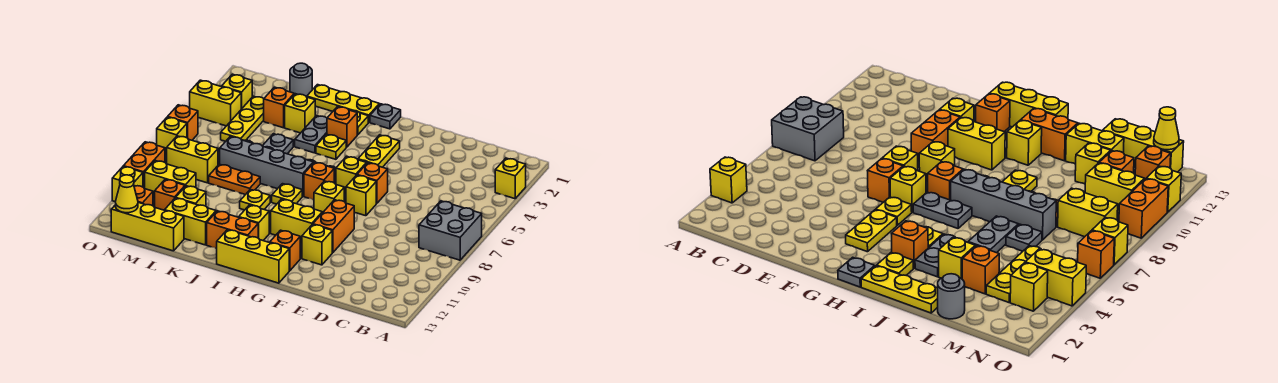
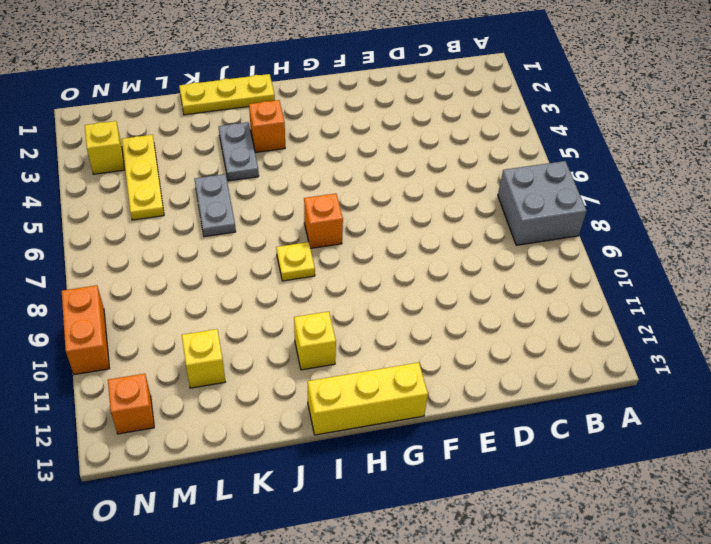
none -> yellow brick A3 level 1
none -> orange brick F6 level 1
none -> yellow brick F7 level 1
none -> orange brick F9:F10 level 1

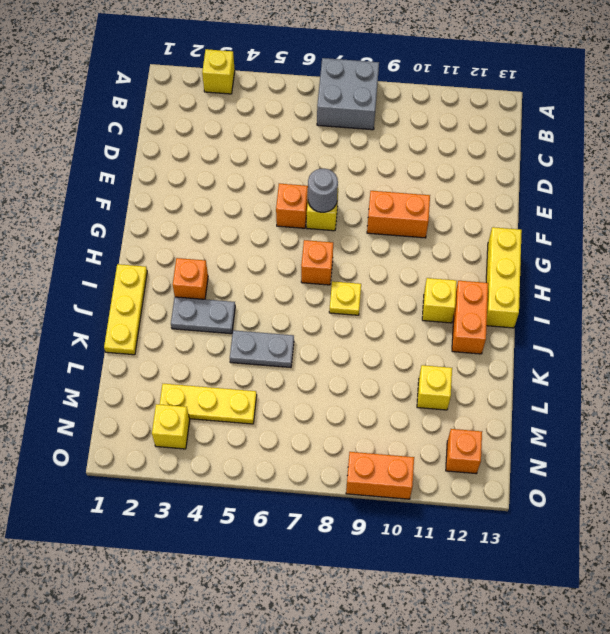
grey round brick F7 level 2 -> grey round brick L1 level 1
none -> yellow brick F11 level 1
none -> yellow plate G3:G4 level 1
none -> yellow plate G5 level 1
none -> yellow brick G6 level 1

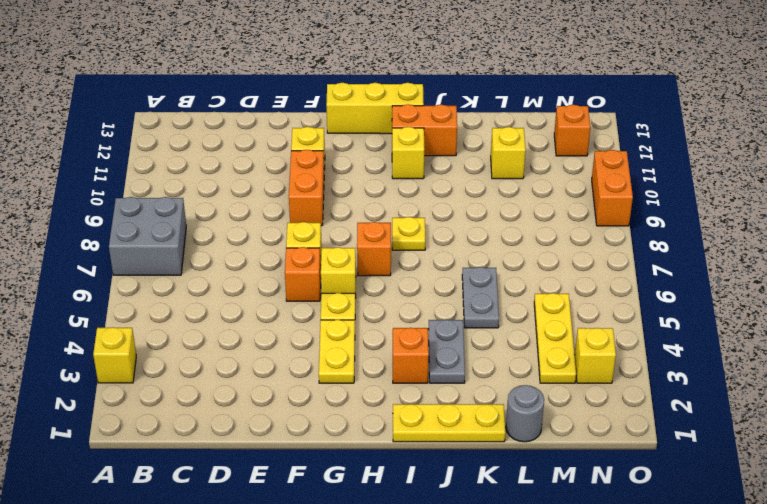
none -> yellow brick G8 level 1
none -> yellow brick G10:H10 level 1
none -> orange brick G12 level 1
none -> grey plate H1 level 1

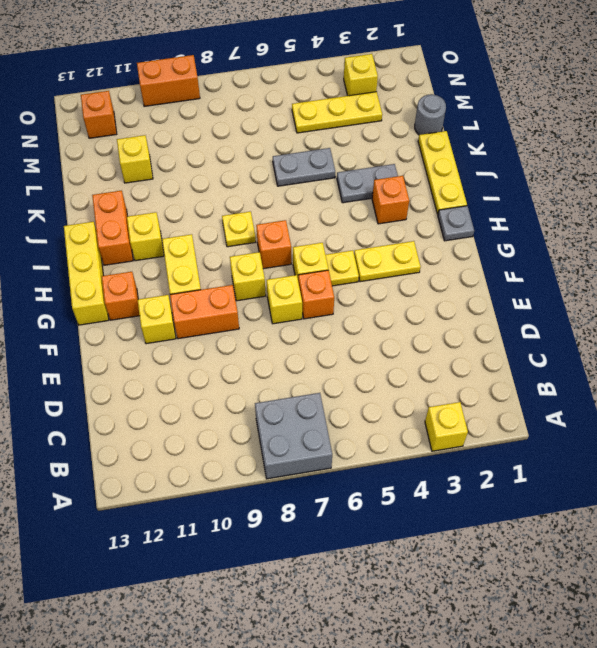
none -> grey plate H6:I6 level 1
none -> yellow plate I2 level 1
none -> yellow plate I4 level 1
none -> grey brick I7:L7 level 1

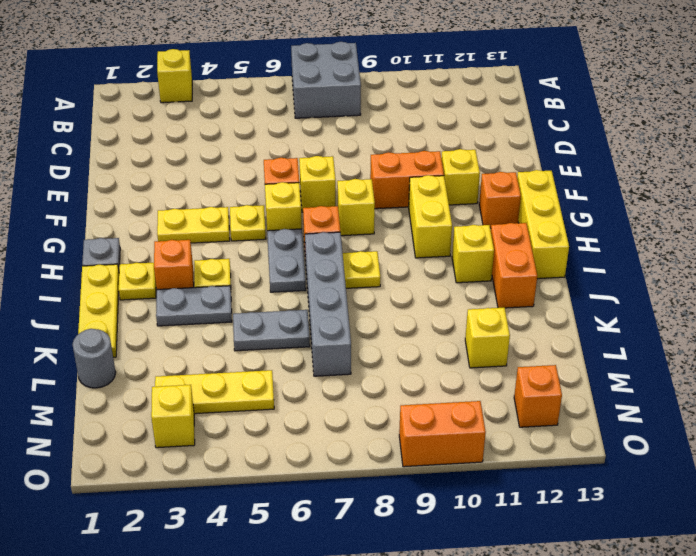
none -> yellow plate J9 level 1
none -> yellow brick K3 level 1
none -> orange plate K8:L8 level 1
none -> yellow brick K12:L12 level 1

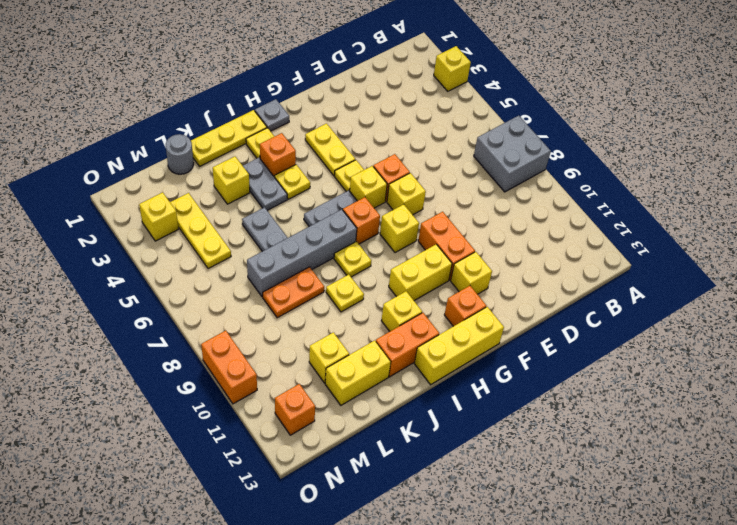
none -> orange brick L3 level 1
none -> grey plate L6 level 1
none -> yellow brick L13:N13 level 1
none -> yellow brick M8:N8 level 1

